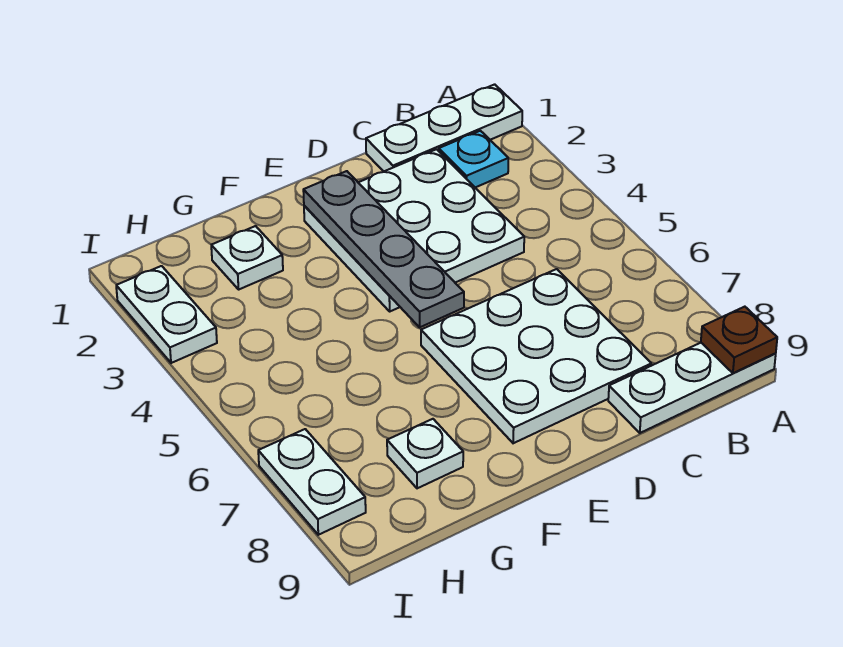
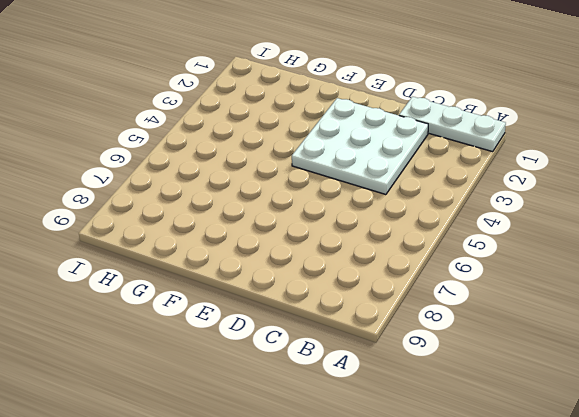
none -> white plate A9:C9 level 1
none -> cyan plate B2 level 1

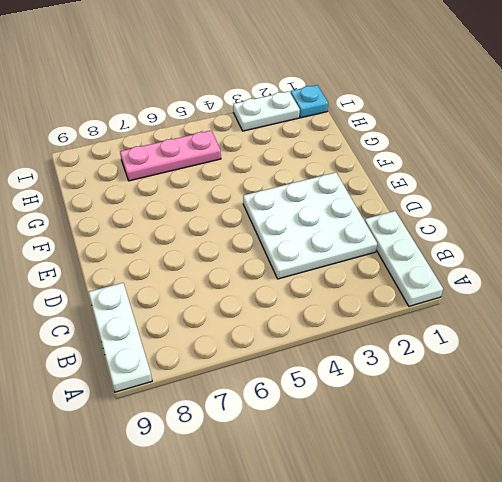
pink plate H5:H7 level 1 -> none
cyan plate I1 level 1 -> cyan plate B2 level 1
none -> white plate C6:E8 level 1
none -> white plate G2 level 1

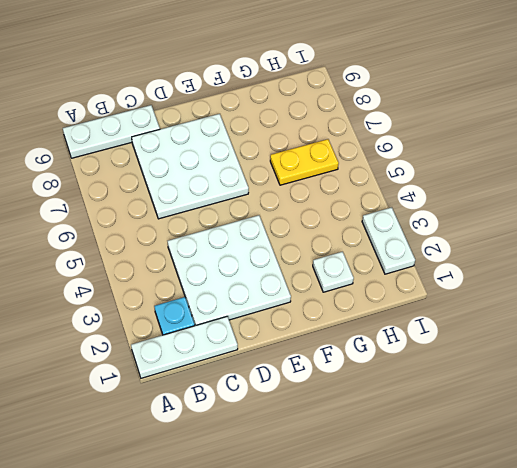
yellow plate G6:H6 level 1 -> none
none -> white plate G8 level 1
none -> white plate I7:I8 level 1

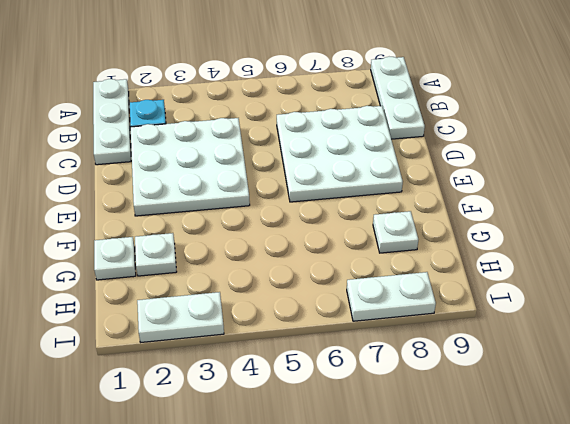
white plate G1 level 1 -> none
none -> brown plate A9 level 2
none -> grey plate E2:E5 level 2

